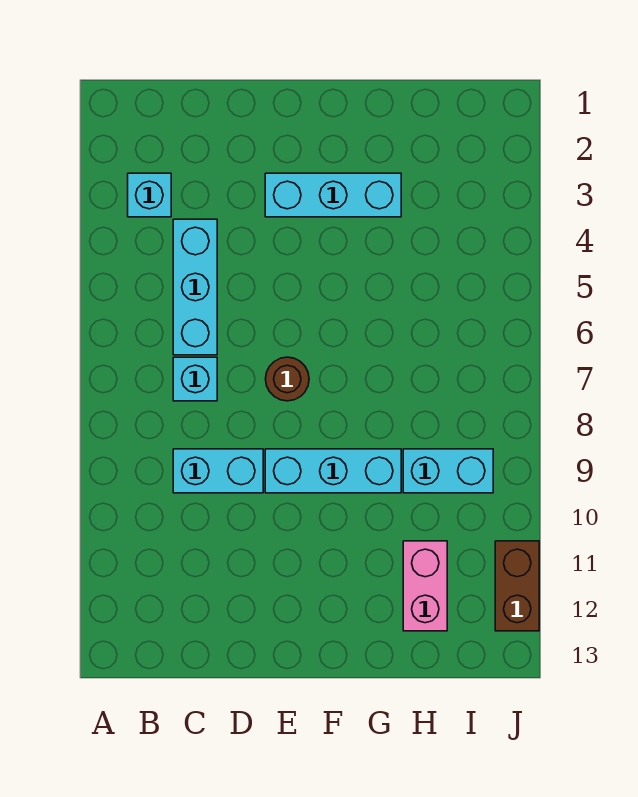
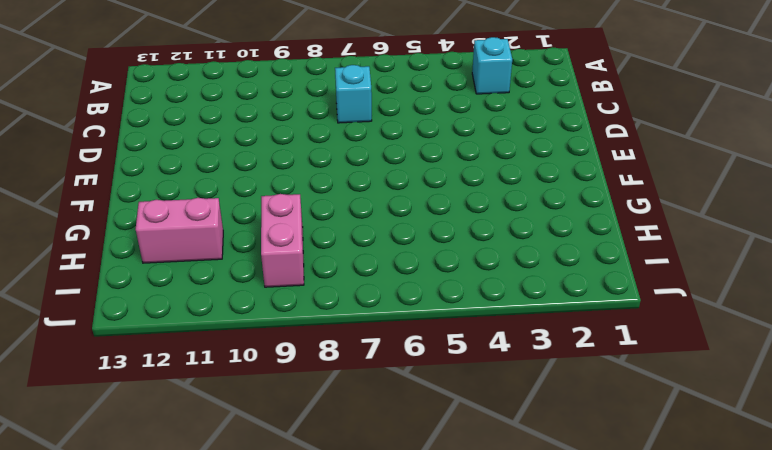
pink brick H9:I9 level 1 -> cyan brick H9:I9 level 1
none -> cyan brick C4:C6 level 1
none -> cyan brick C9:D9 level 1

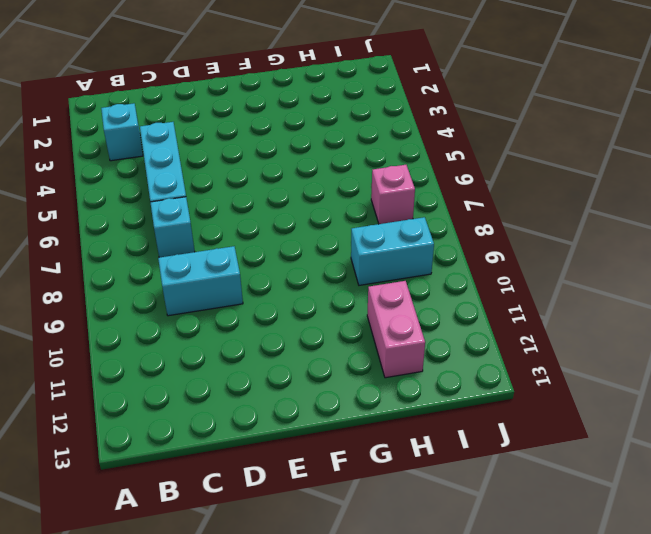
pink brick I7 level 1 -> none
none -> cyan brick E3:G3 level 1
none -> brown round brick E7 level 1

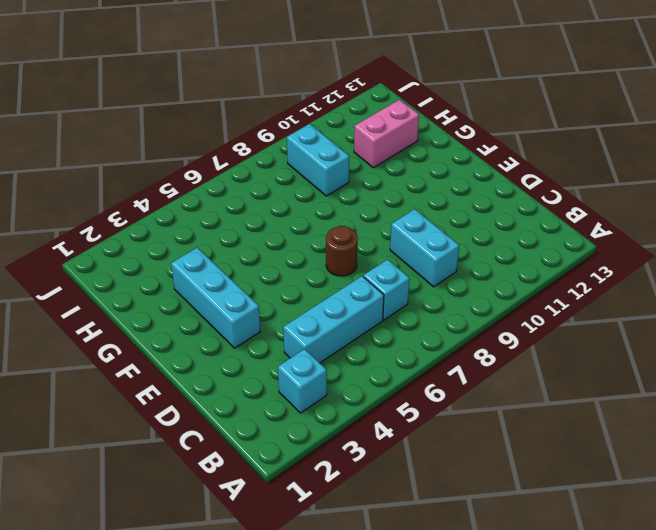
none -> cyan brick E9:G9 level 1
none -> brown brick J11:J12 level 1

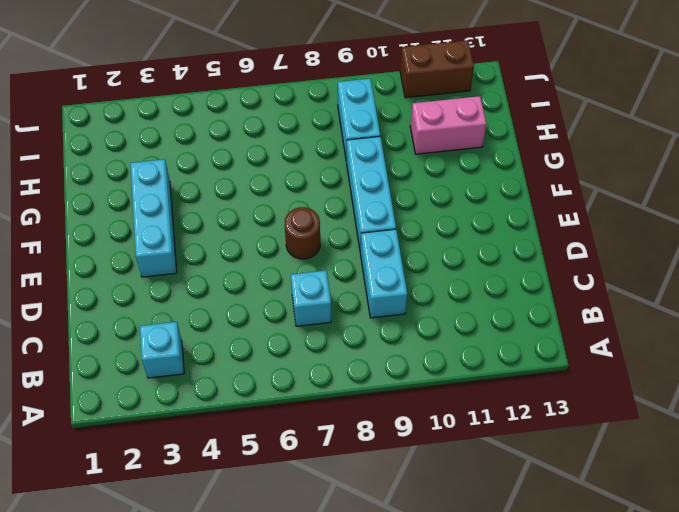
none -> cyan brick C4:C6 level 1

